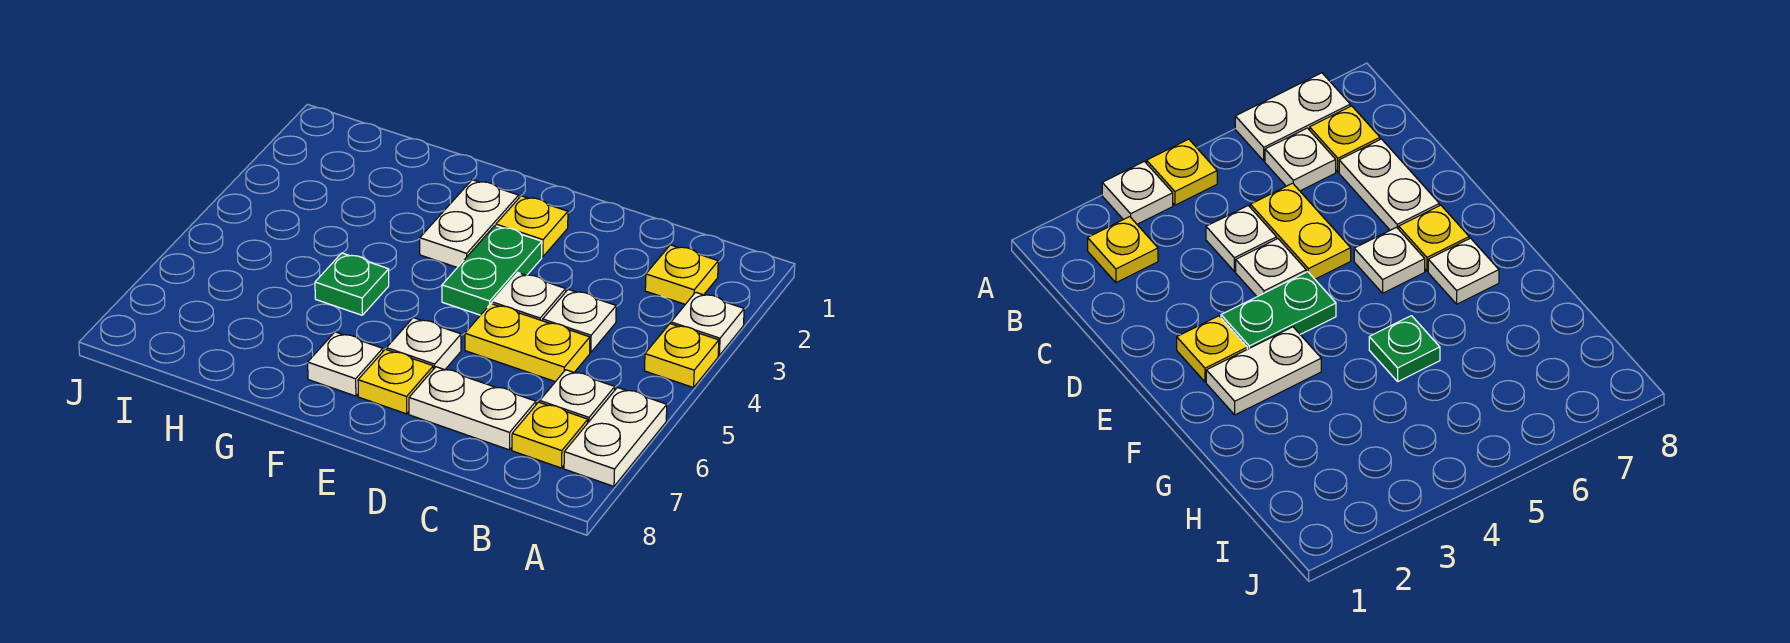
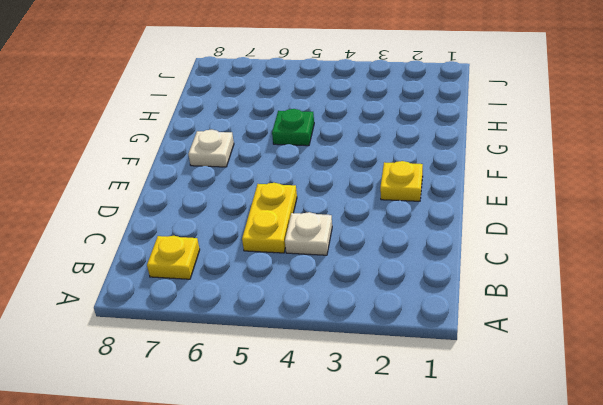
none -> white plate A3 level 1
none -> yellow plate A4 level 1
none -> white plate A6:A7 level 1

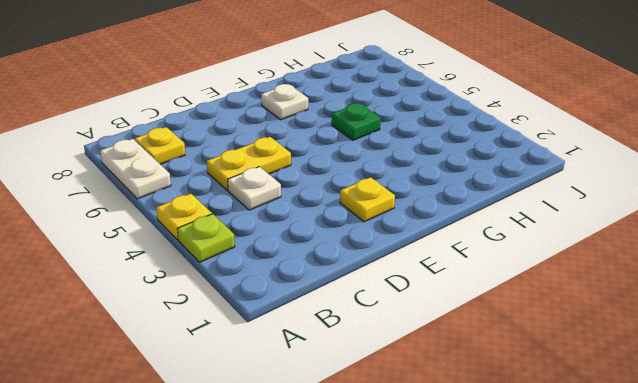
lime plate A3 level 1 -> white plate A3 level 1
none -> yellow plate B2 level 1
none -> white plate B6 level 1
none -> white plate C7:D7 level 1

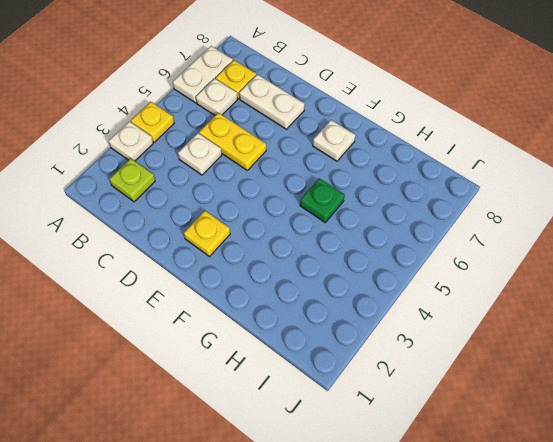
lime plate B2 level 1 -> yellow plate B2 level 1
none -> white plate D4 level 1
none -> green plate E3:E4 level 1
none -> white plate E6 level 1

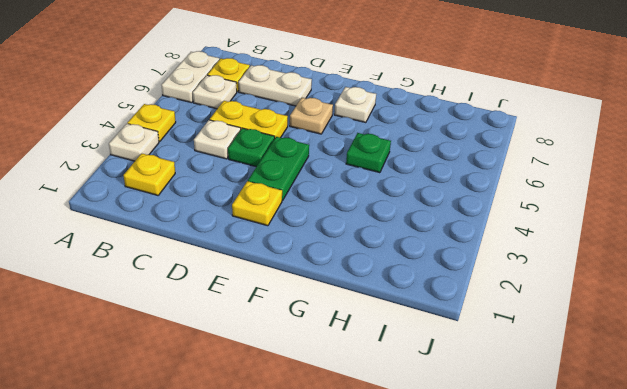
green plate D4 level 1 -> white plate D4 level 1
tan plate E6 level 1 -> white plate E6 level 1
none -> yellow plate E7 level 1
none -> white plate F2:F3 level 1

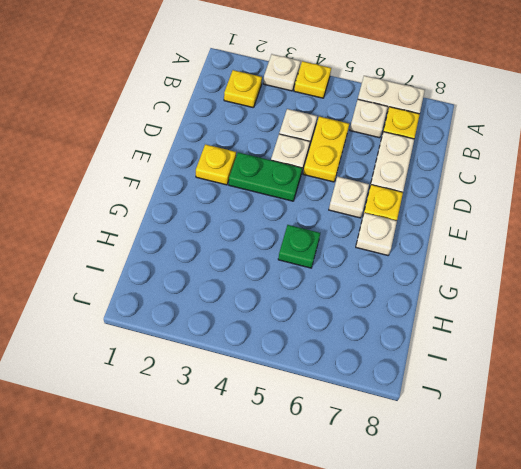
none -> white plate F2:F3 level 1

